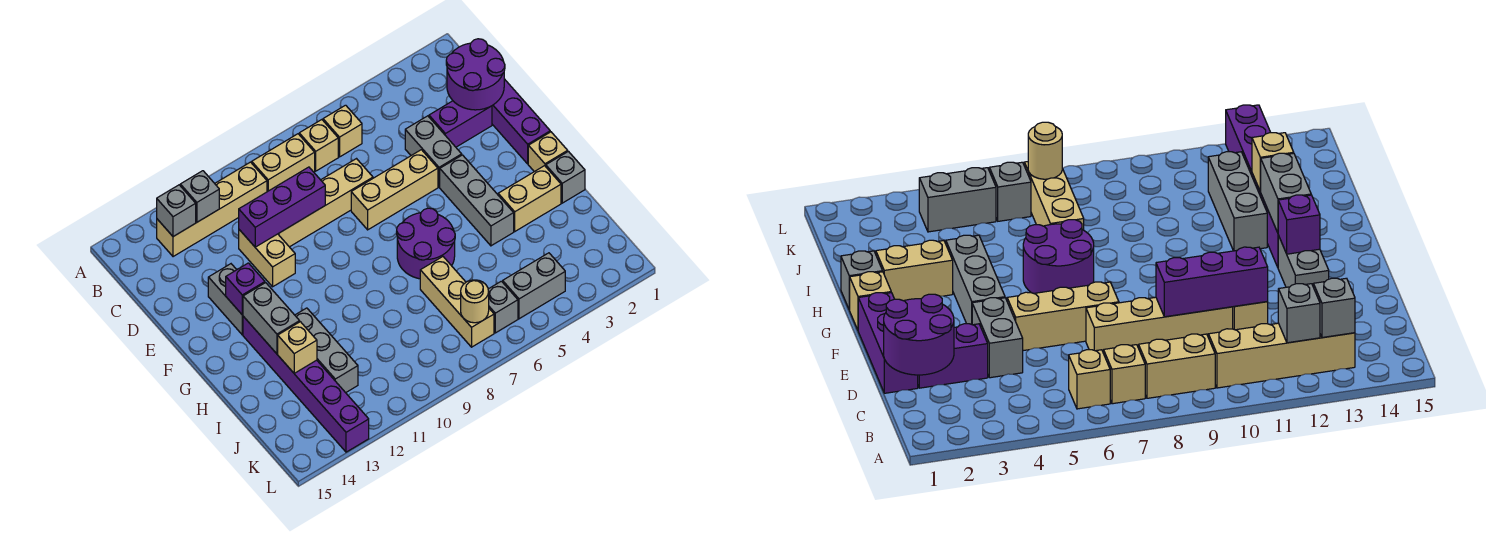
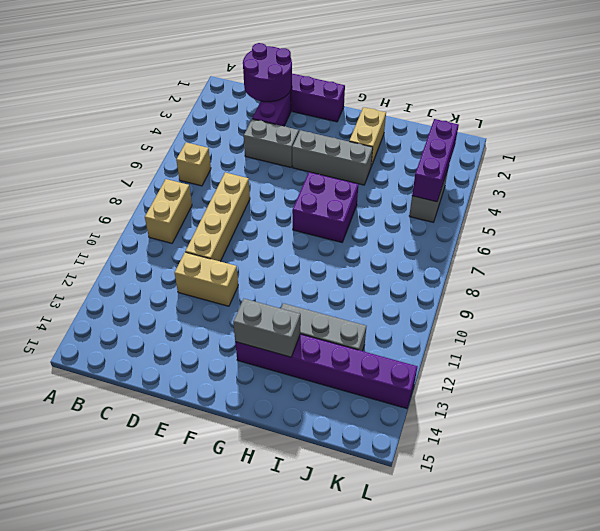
purple brick G6:H7 level 1 -> purple round brick G6:H7 level 1
purple brick K3:K5 level 2 -> purple brick D9:D11 level 2
none -> tan brick B7 level 1
none -> tan brick B10:B13 level 1
none -> tan brick E5:E7 level 1

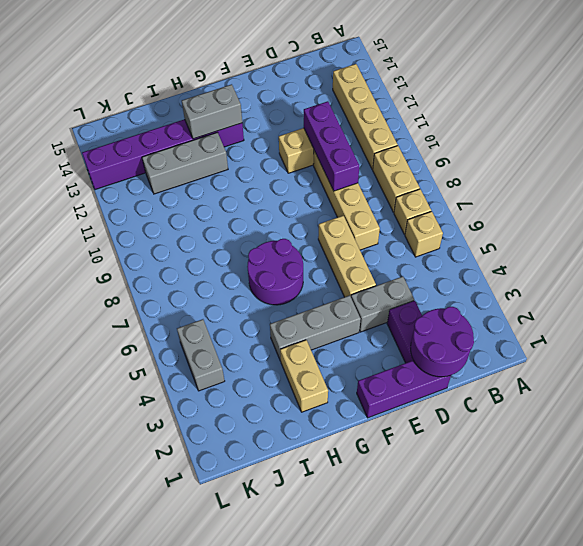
none -> grey brick E13:F13 level 1
none -> tan brick G1 level 1
none -> grey brick H1 level 1

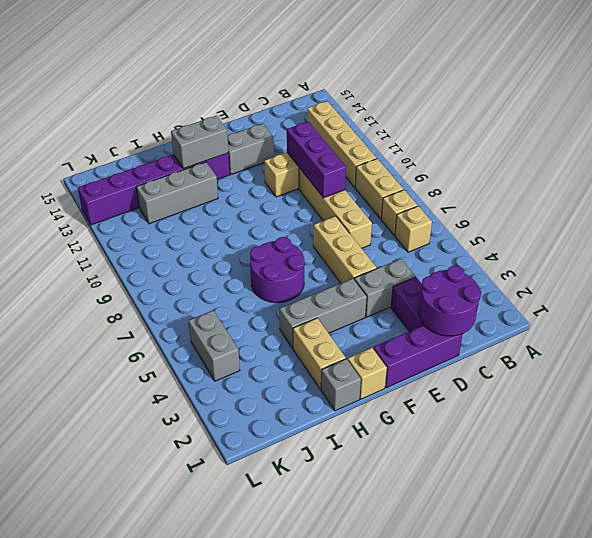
none -> tan brick I7:K7 level 1
none -> grey brick K6 level 1
none -> grey brick B12 level 2

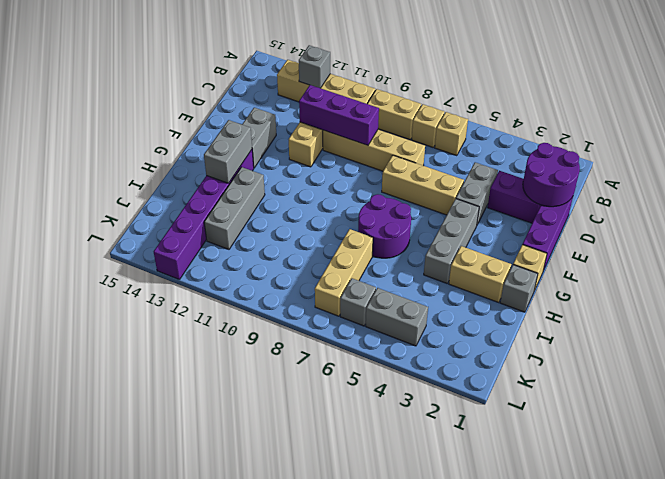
none -> grey brick B13 level 2
none -> purple brick F13 level 2
none -> tan brick I13 level 2

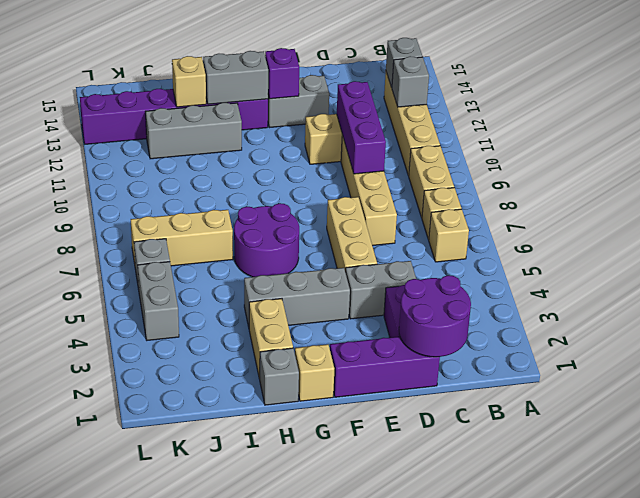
none -> tan round brick K7 level 2

